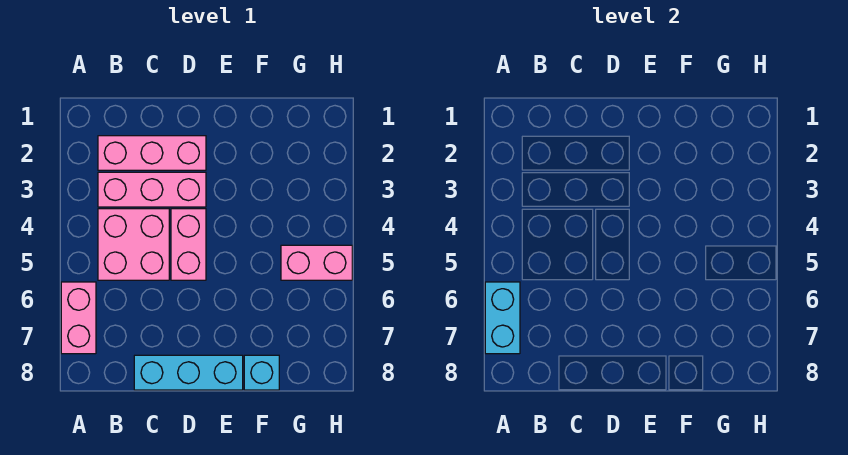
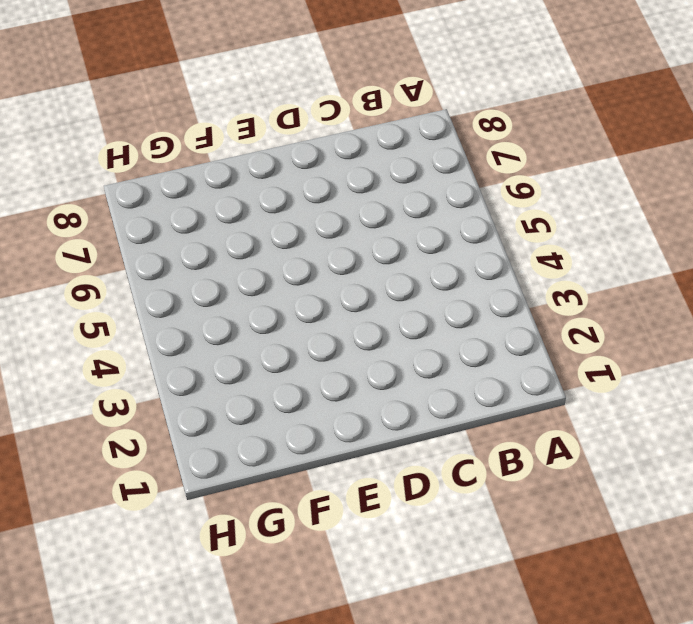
none -> pink brick A6:A7 level 1
none -> pink brick B2:D2 level 1

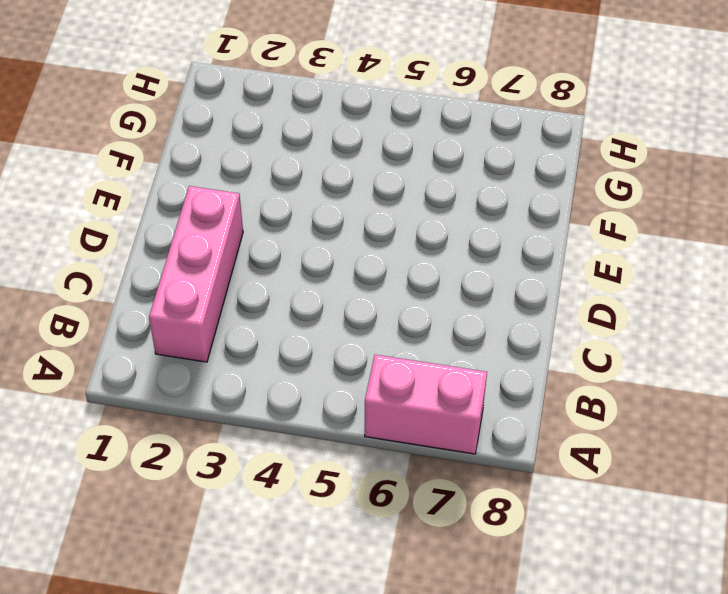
none -> pink brick B3:D3 level 1
none -> pink brick B4:C5 level 1

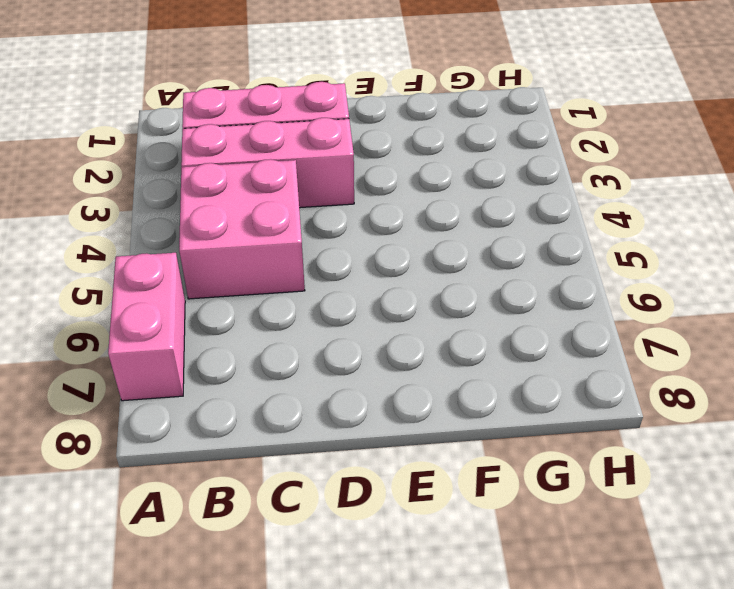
none -> cyan brick C8:E8 level 1
none -> pink brick D4:D5 level 1

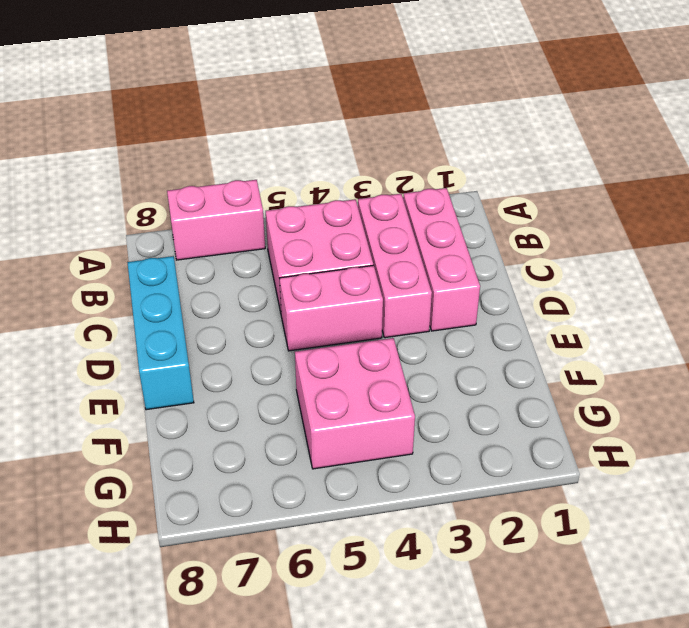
pink brick F4:G5 level 1 -> pink brick G5:H5 level 1
none -> cyan brick F8 level 1
none -> cyan brick A6:A7 level 2

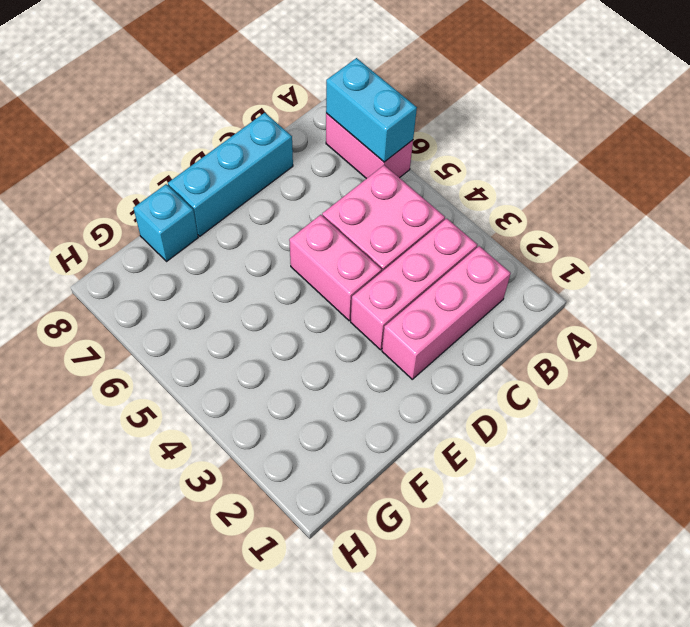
none -> pink brick G5:H5 level 1

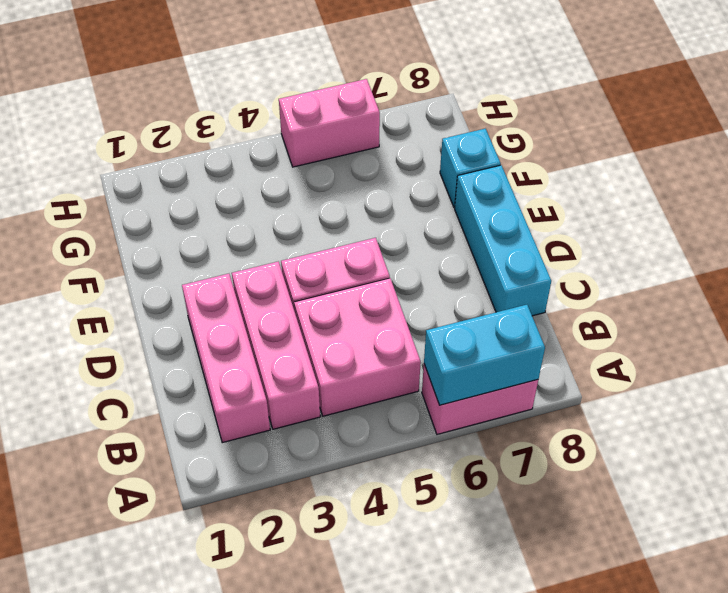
pink brick H5:H6 level 1 -> pink brick G5:H5 level 1

